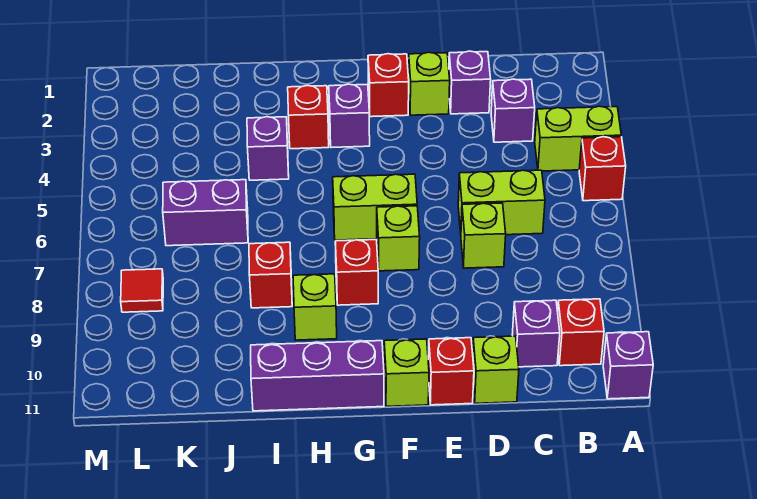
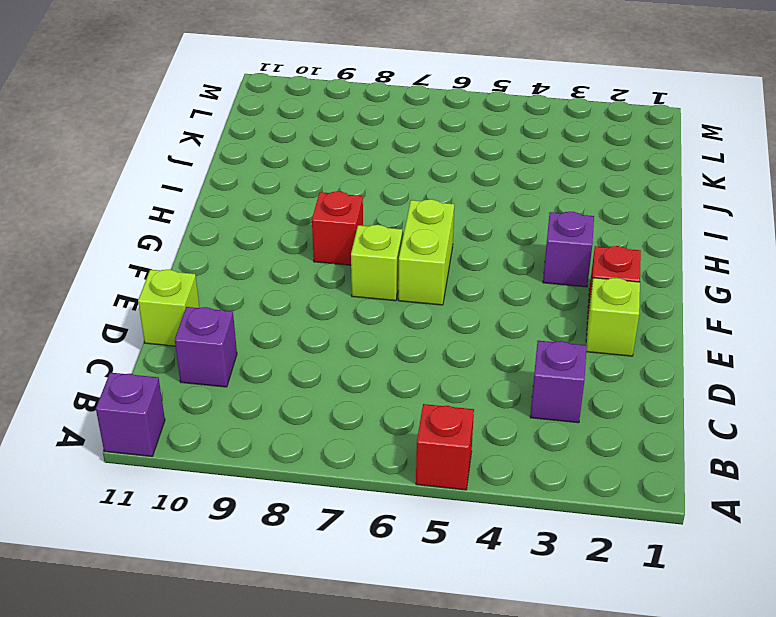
none -> lime brick A4:B4 level 1
none -> red brick B10 level 1
none -> lime brick C6:D6 level 1

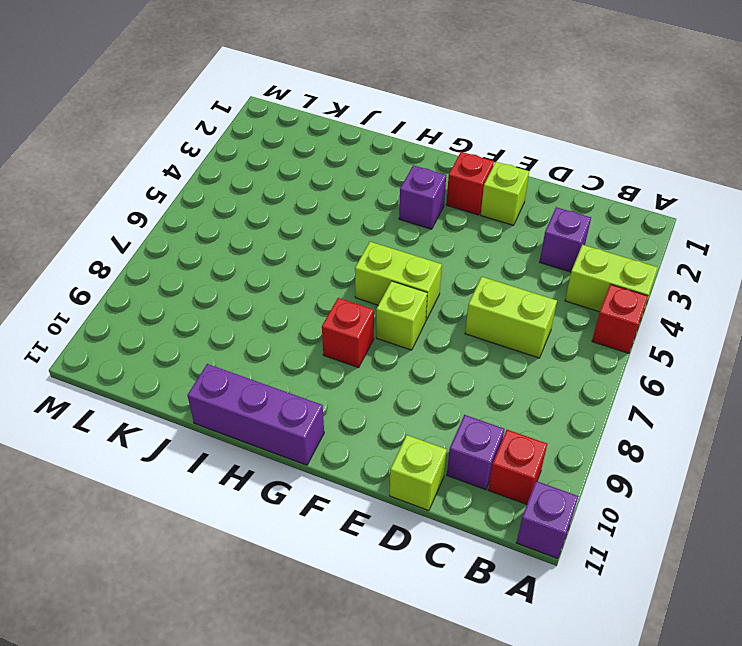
none -> purple brick D2 level 1
none -> lime brick D7 level 1
none -> red brick E11 level 1

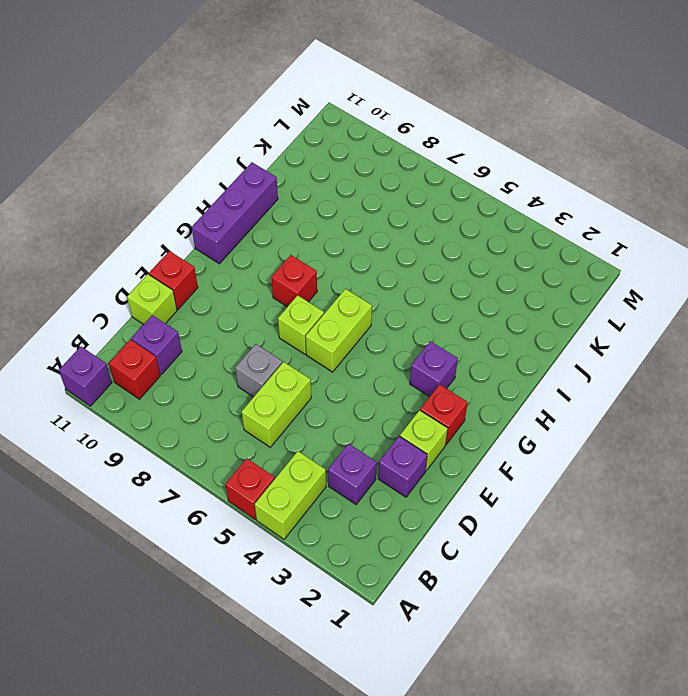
grey brick D7 level 1 -> lime brick D7 level 1
none -> lime brick F11 level 1
none -> red brick H3 level 1
none -> lime brick H9 level 1

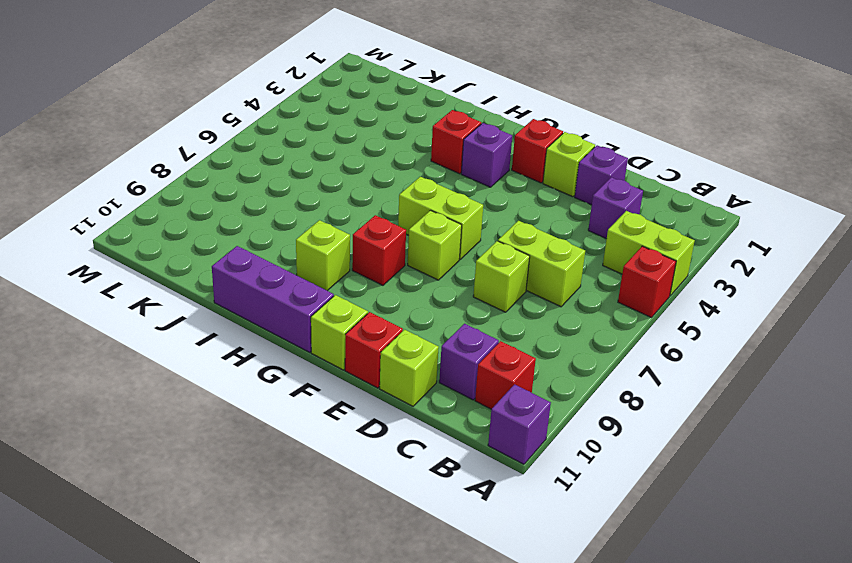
none -> purple brick I4 level 1
none -> red brick I8 level 1
none -> purple brick J6:K6 level 1

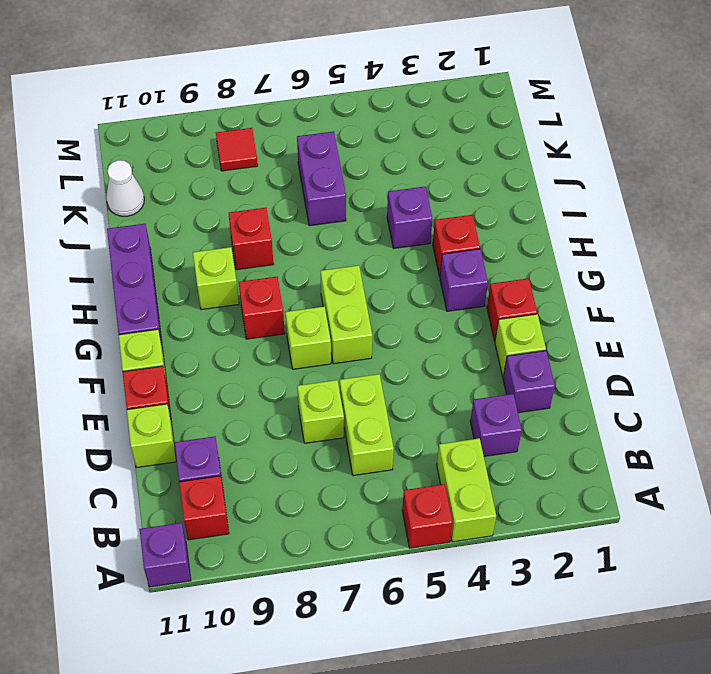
white cone K11 level 1 -> none

